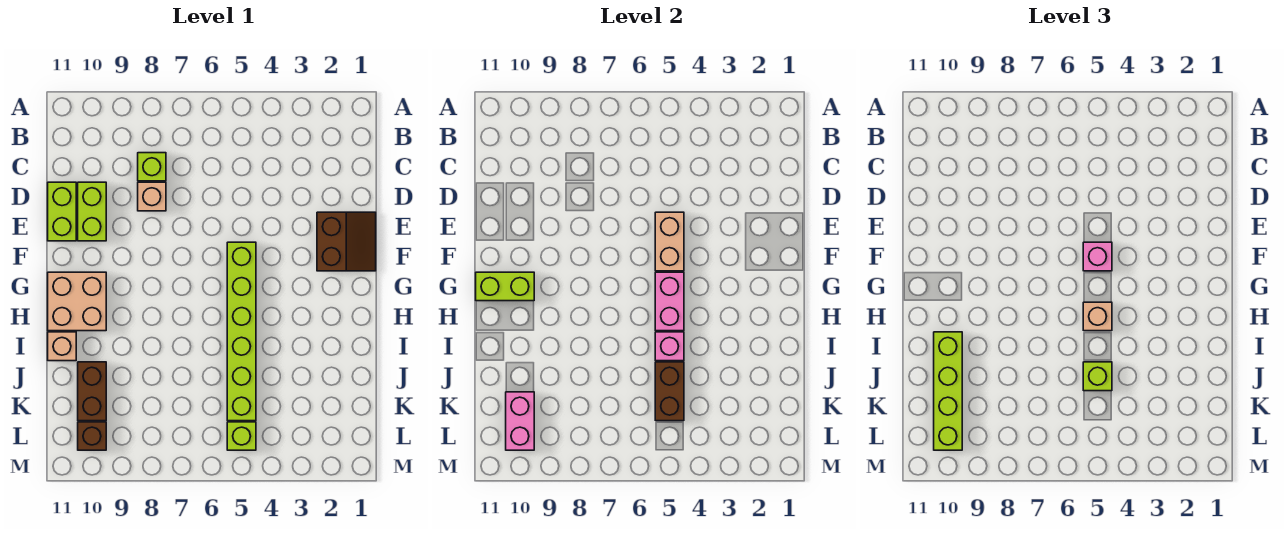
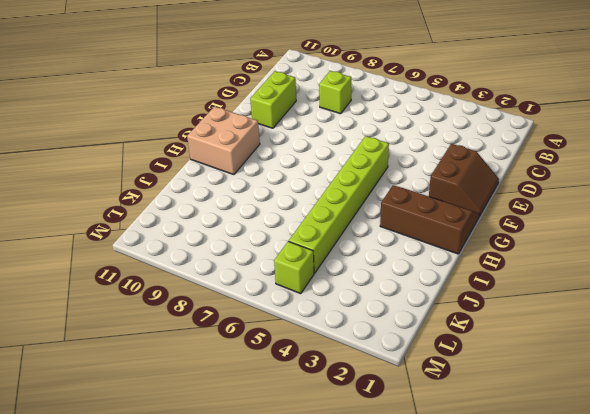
brown slope G1:H3 level 1 top H -> none
none -> tan brick D8 level 1
none -> lime brick D11:E11 level 1
none -> tan brick I11 level 1

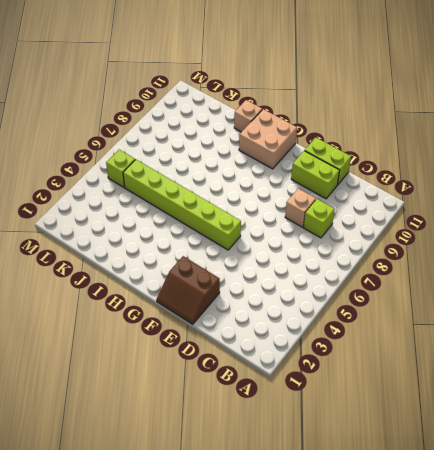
none -> brown brick J10:K10 level 1
none -> brown brick L10 level 1
none -> tan brick E5:F5 level 2

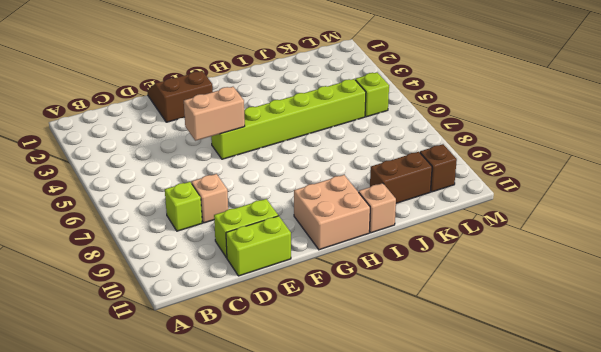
none -> pink brick G5:H5 level 2
none -> lime brick G10:G11 level 2
none -> pink brick I5 level 2

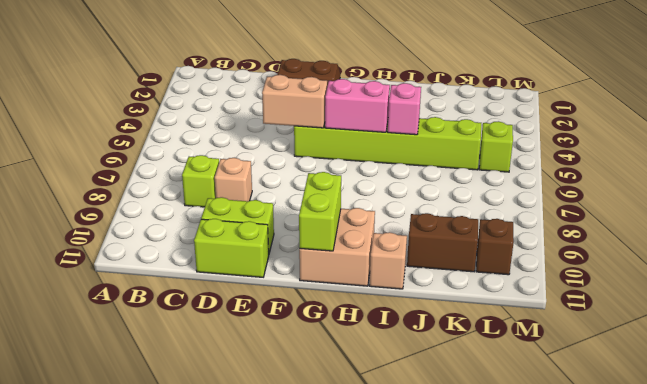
none -> brown brick J5:K5 level 2
none -> pink brick K10:L10 level 2
none -> pink brick F5 level 3

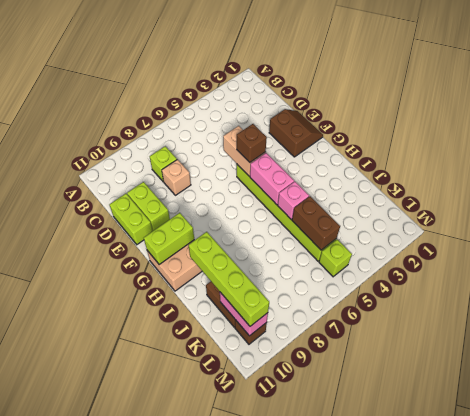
brown brick F5 level 3 -> pink brick F5 level 3
none -> tan brick I11 level 1
none -> tan brick H5 level 3
none -> lime brick J5 level 3

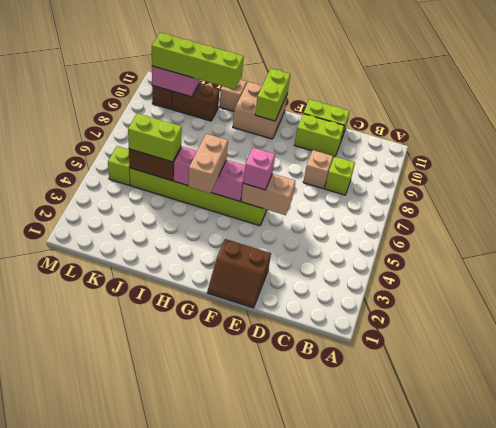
tan brick H4:H5 level 3 -> tan brick H5 level 3
lime brick J5:K5 level 3 -> lime brick J5 level 3

